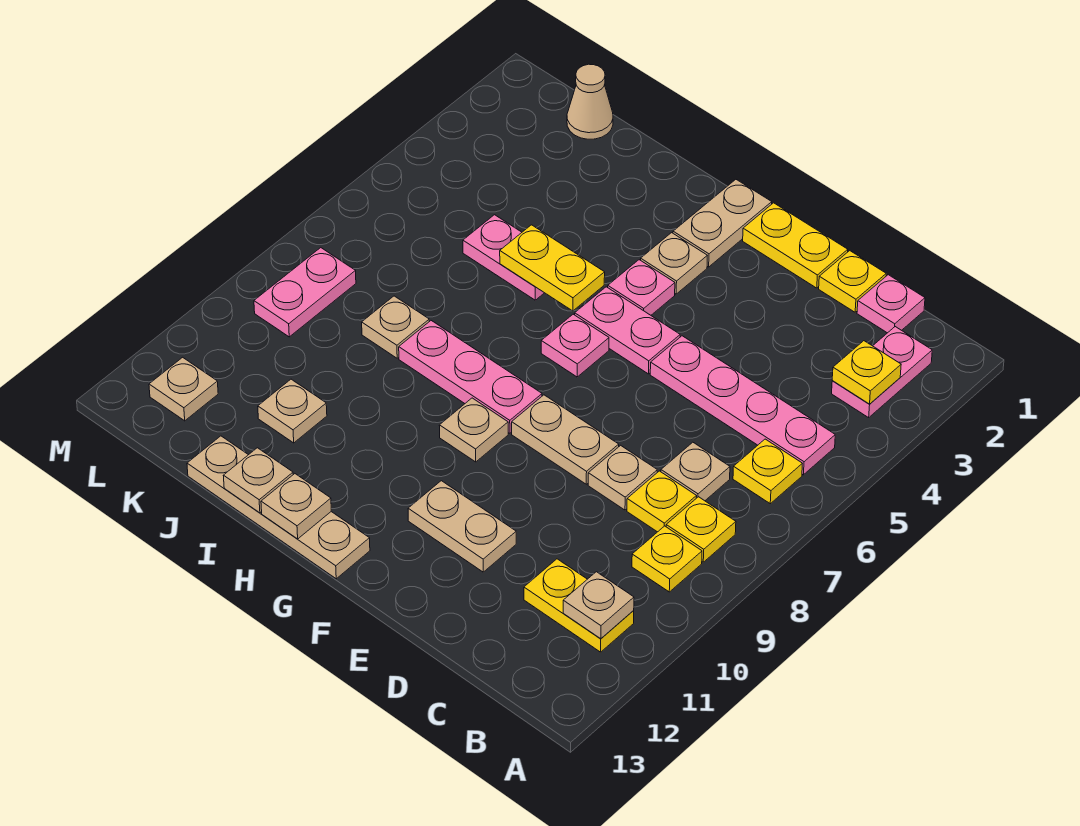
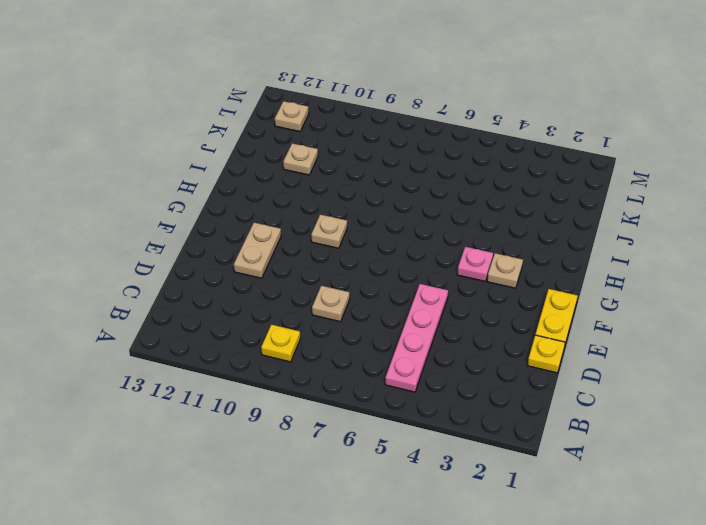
none -> pink plate B2:B3 level 1
none -> yellow plate B6 level 1
none -> yellow plate B8 level 1
none -> yellow plate B11:C11 level 1

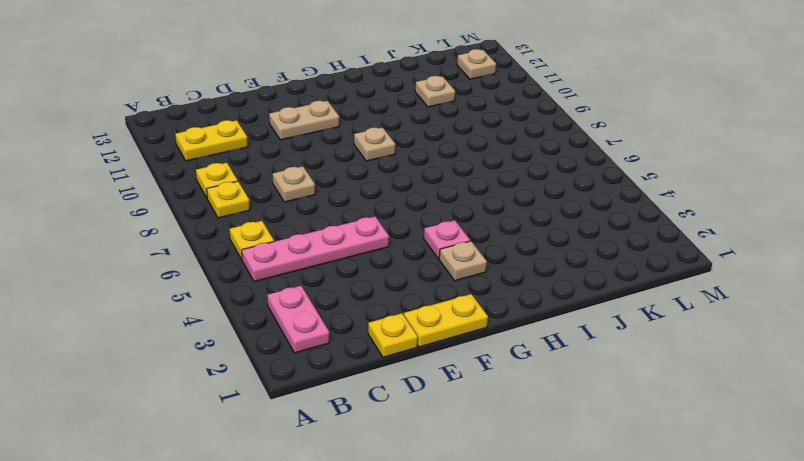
none -> pink plate C1 level 1
none -> tan plate C7 level 1
none -> yellow plate C8 level 1
none -> tan plate E8:F8 level 1

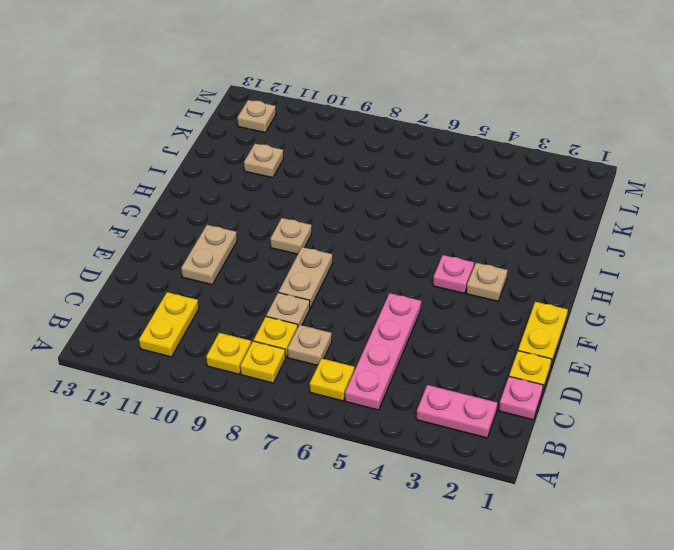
none -> pink plate F5:G5 level 1
none -> tan plate G1:G2 level 1
none -> pink plate G6 level 1
none -> pink plate G8:I8 level 1

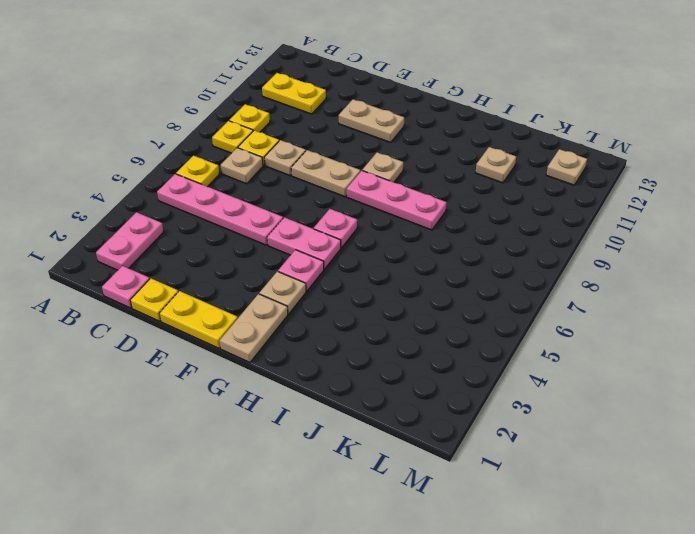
none -> tan plate G13:J13 level 1
none -> pink plate I5:J5 level 1
none -> tan plate J8 level 1
none -> tan cone K1 level 1

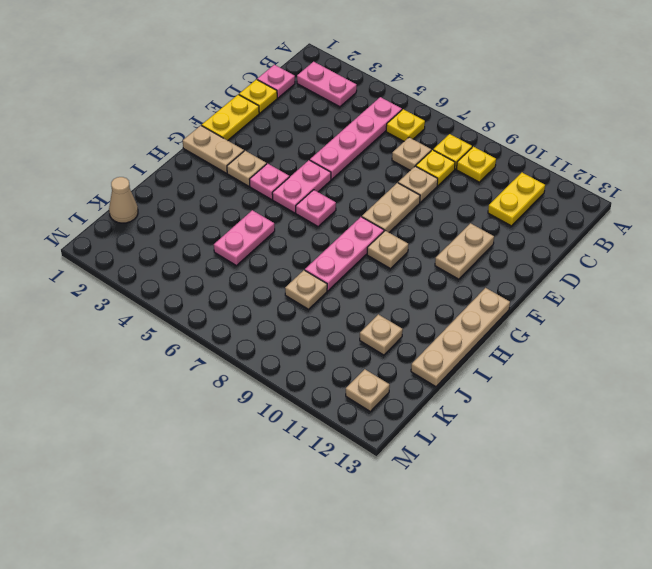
none -> pink plate L8:L9 level 1
none -> yellow plate B3 level 2
none -> tan plate B11 level 2
none -> yellow plate H5:I5 level 2

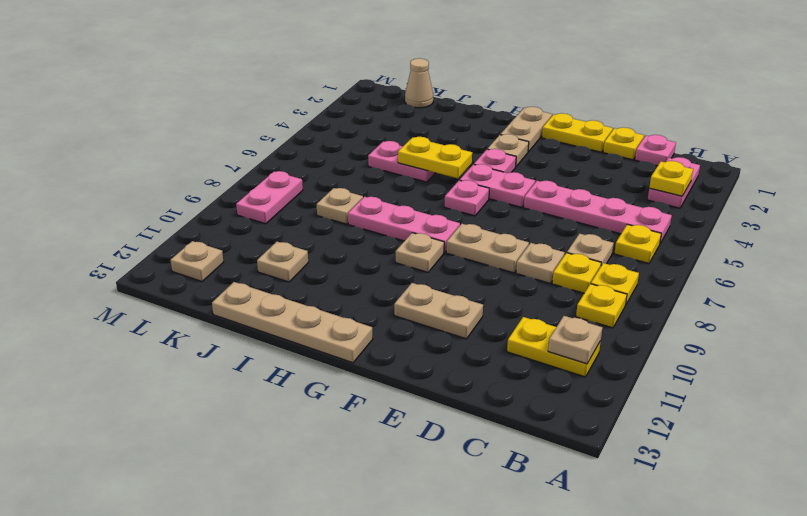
none -> tan plate H13 level 2
none -> tan plate I13 level 2

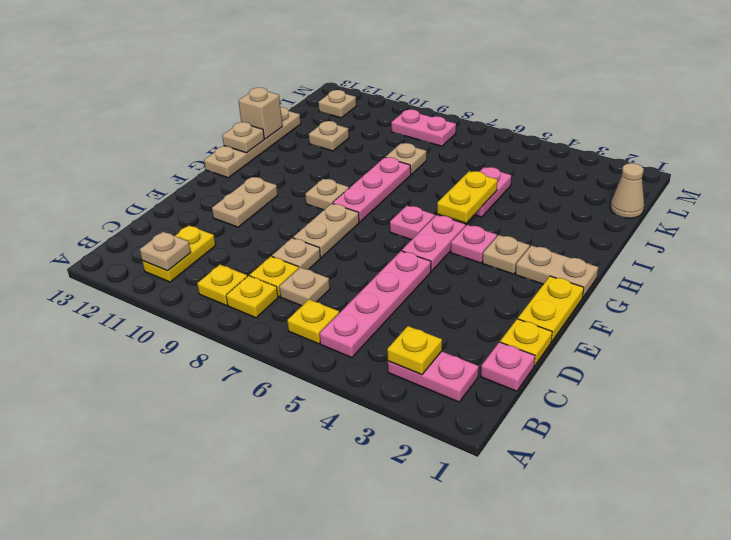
tan brick I13 level 2 -> tan plate I13 level 2

